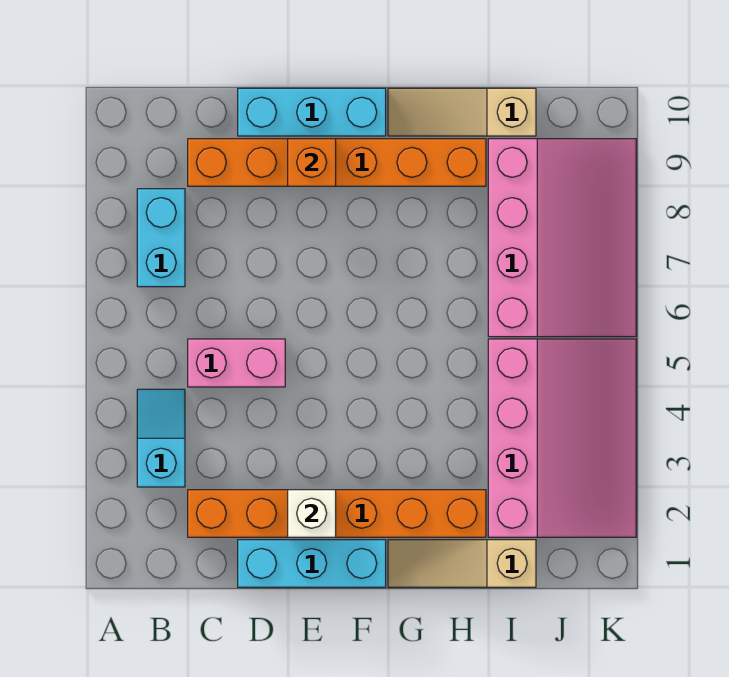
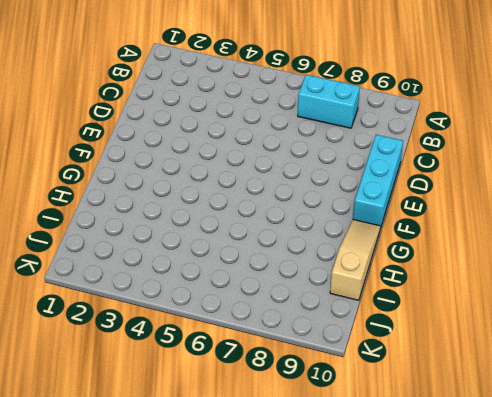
none -> cyan slope B3:B4 level 1 top 3
none -> orange brick C2:H2 level 1
none -> pink brick C5:D5 level 1

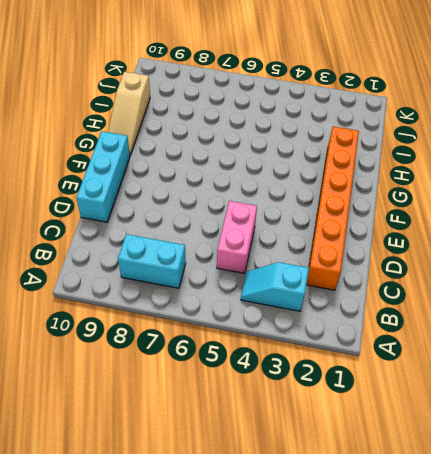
none -> orange brick C9:H9 level 1
none -> cyan brick D1:F1 level 1
none -> tan slope G1:I1 level 1 top I

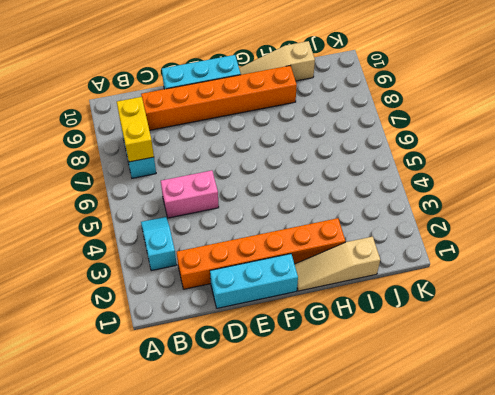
yellow brick B7:B8 level 2 -> none
none -> pink slope I2:K5 level 1 top I
none -> pink slope I6:K9 level 1 top I
none -> white brick E2 level 2

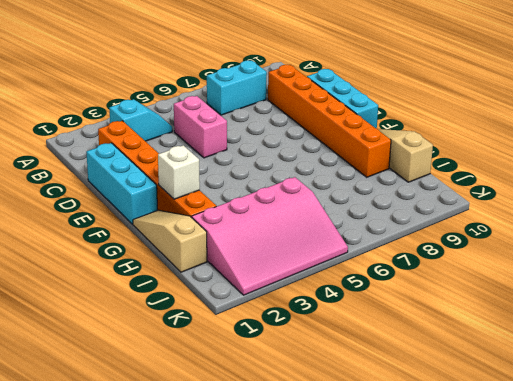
white brick G2 level 2 -> white brick E2 level 2
none -> pink slope I6:K9 level 1 top I
none -> orange brick E9 level 2

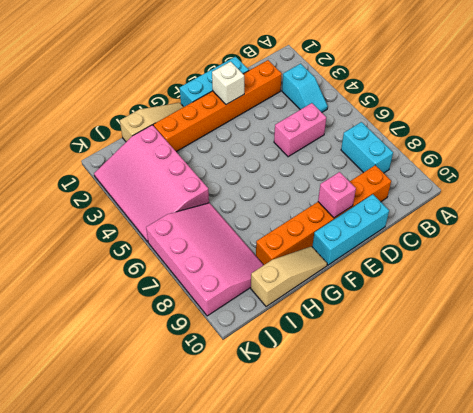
pink brick E9 level 2 -> orange brick E9 level 2
pink slope I6:K9 level 1 top K -> pink slope I6:K9 level 1 top I

